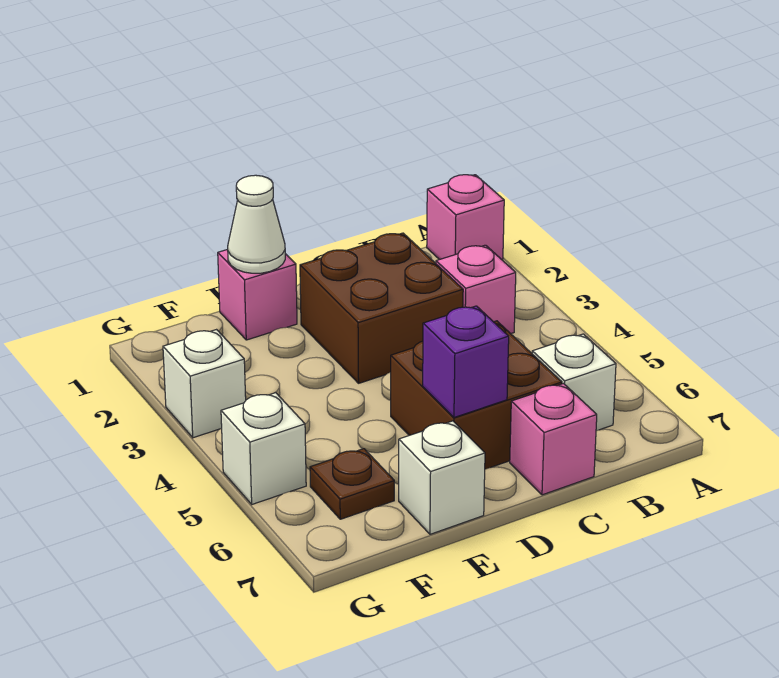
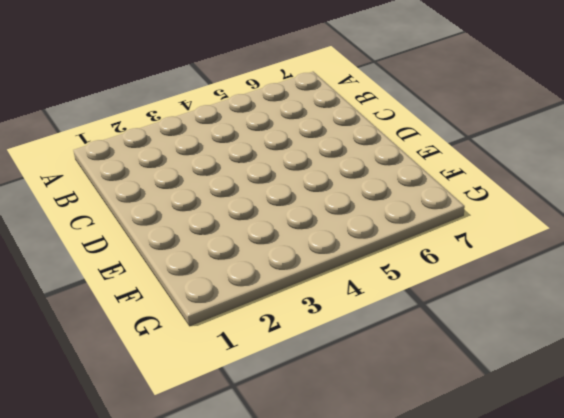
none -> pink brick A1 level 1
none -> pink brick B3 level 1
none -> white brick B6 level 1

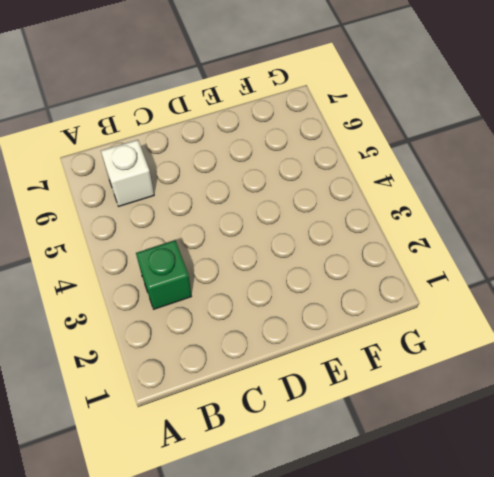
green brick B3 level 1 -> pink brick B3 level 1
none -> pink brick A1 level 1
none -> brown brick C2:D3 level 1
none -> brown brick C5:D6 level 1

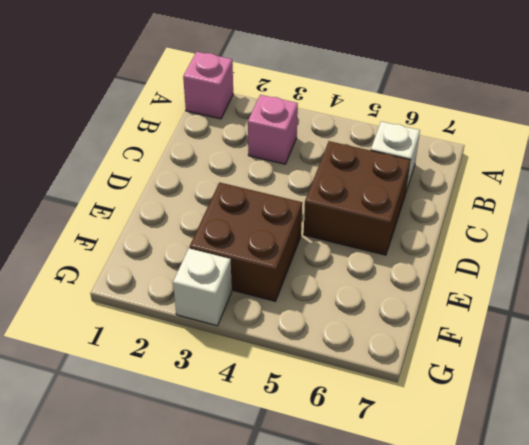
brown brick E3:F4 level 1 -> brown brick C2:D3 level 1
none -> pink brick C7 level 1
none -> pink brick E1 level 1
none -> white brick E7 level 1

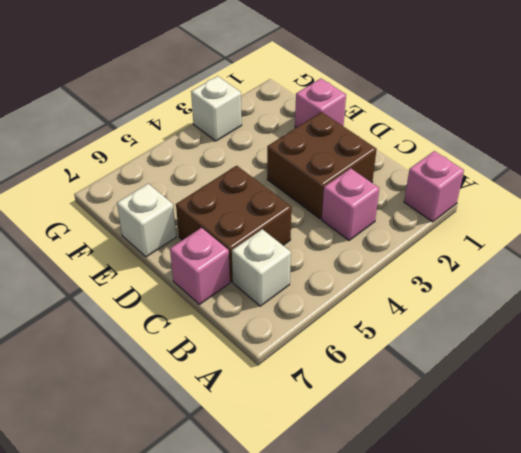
none -> brown plate F6 level 1
none -> white brick G5 level 1
none -> purple brick D6 level 2

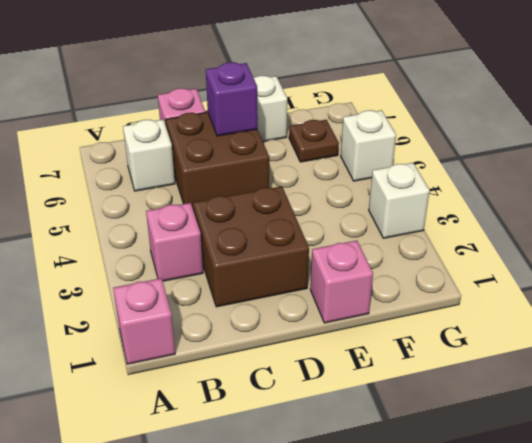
none -> white cone E1 level 2

